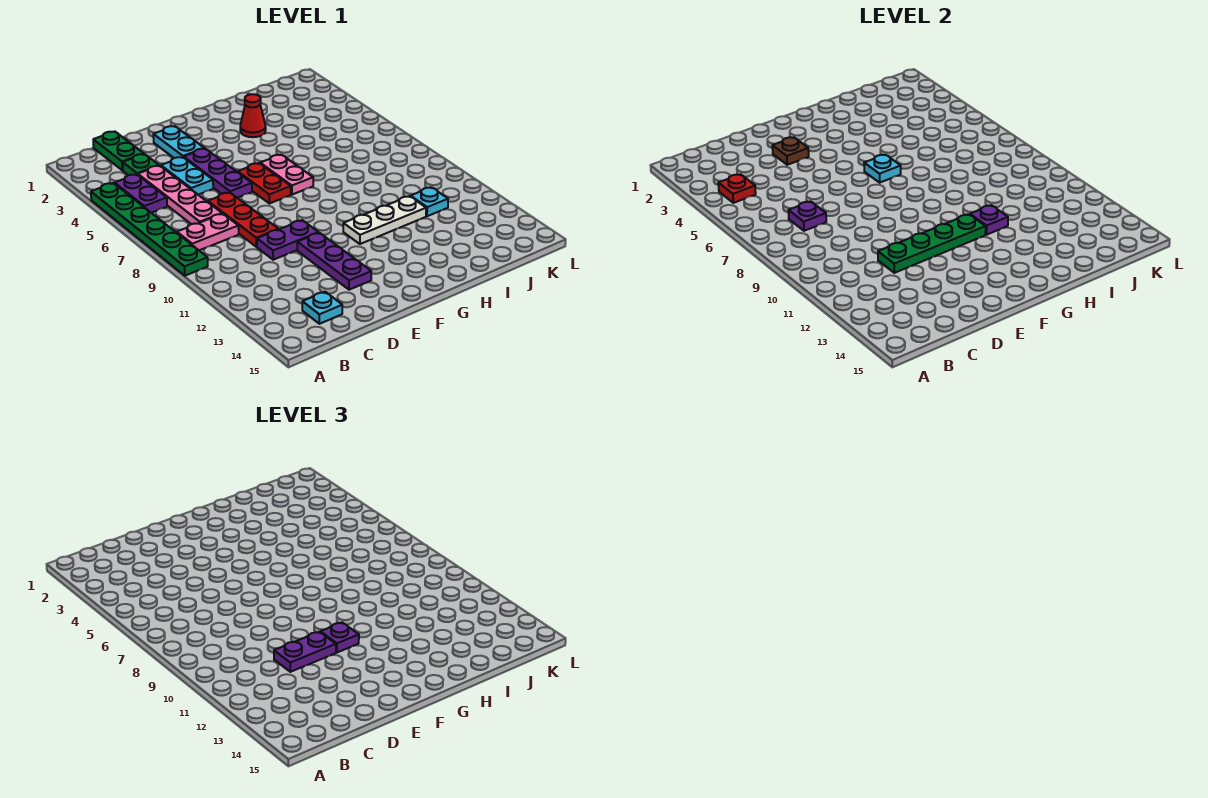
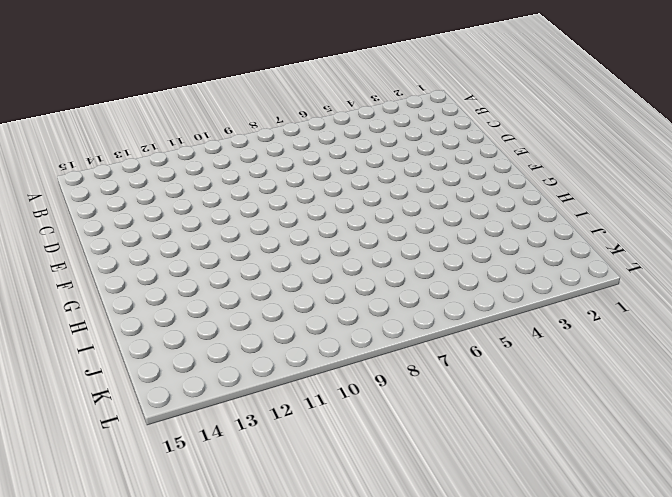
none -> green plate A4:A9 level 1
none -> purple plate B4:B5 level 1
none -> pink plate B8:C8 level 1

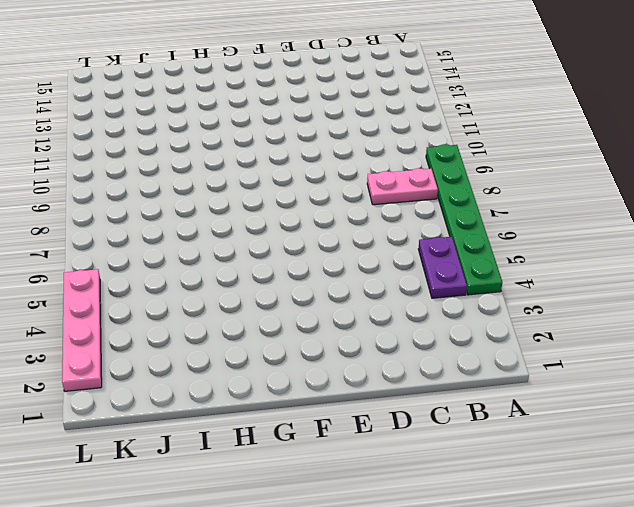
pink plate L2:L5 level 1 -> pink plate C4:C7 level 1
none -> green plate C1:C2 level 1
none -> green plate C3 level 1
none -> cyan plate C14 level 1

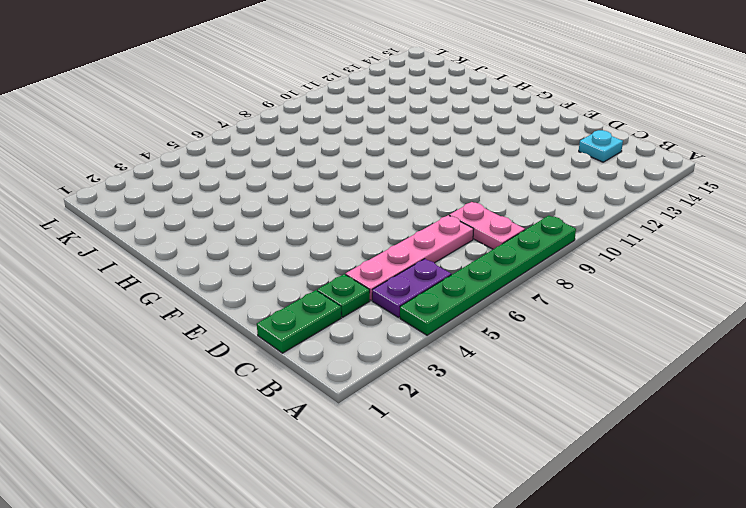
none -> cyan plate D4:D5 level 1
none -> red plate D7:D9 level 1
none -> purple plate D10:E10 level 1

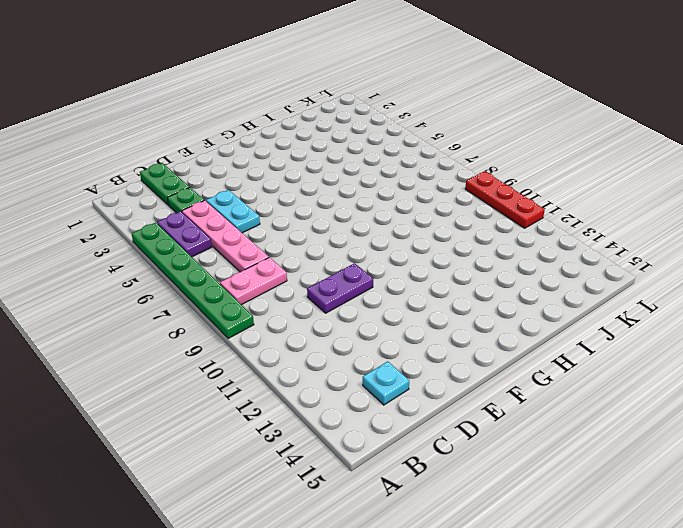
red plate L9:L11 level 1 -> red plate D7:D9 level 1
none -> cyan plate E2:E3 level 1
none -> purple plate E4:E6 level 1
none -> purple plate E11:E13 level 1

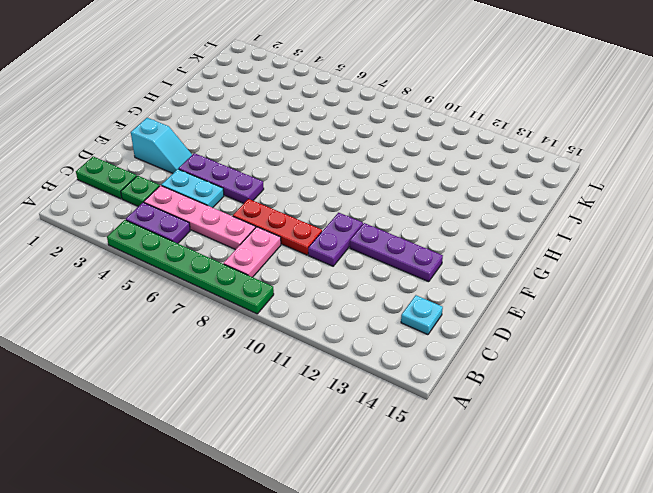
cyan slope E2:E3 level 1 top 2 -> cyan plate E2:E3 level 1
none -> red plate F6:F7 level 1
none -> pink plate G6:G7 level 1
none -> white plate G11:I11 level 1

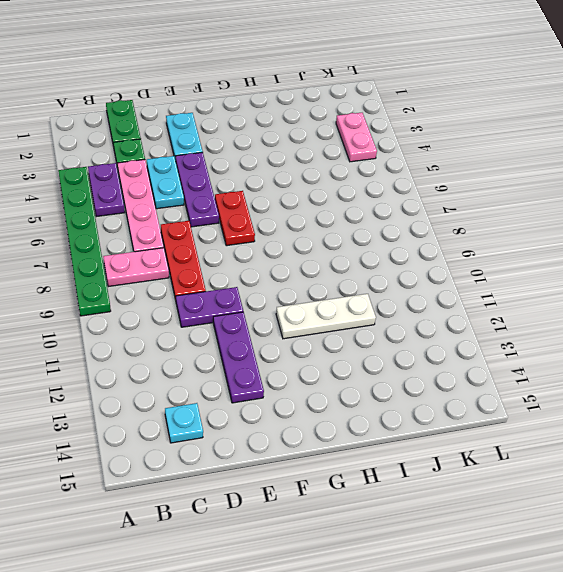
pink plate K3:K4 level 1 -> pink plate G6:G7 level 1
none -> red cone H3 level 1
none -> cyan plate J11 level 1
none -> red plate B4 level 2

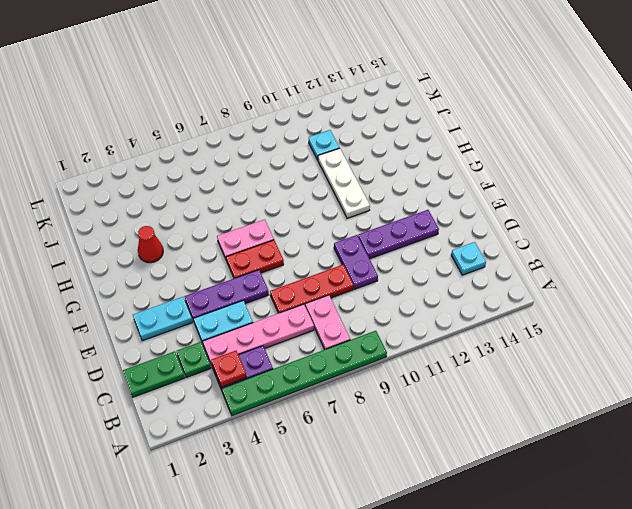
none -> purple plate C7 level 2
none -> green plate D11:G11 level 2
none -> brown plate E3 level 2

